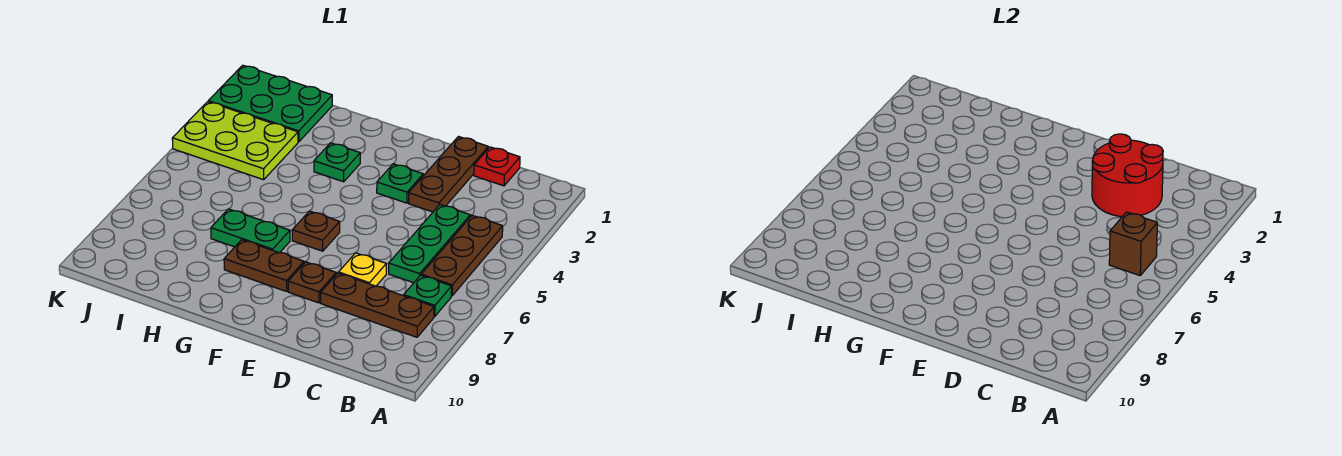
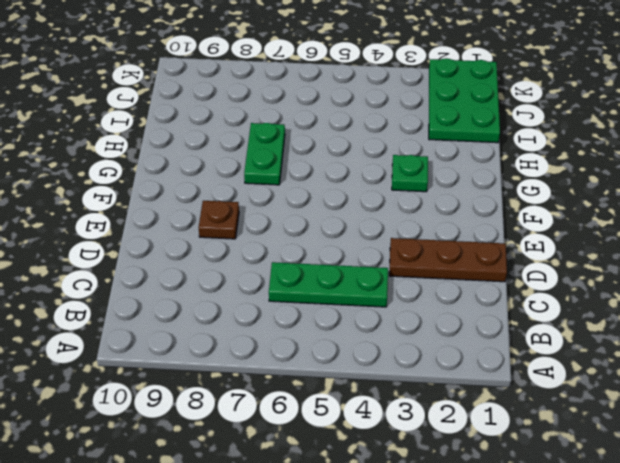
none -> brown plate B4:B6 level 1
none -> green plate B7 level 1
none -> brown plate B8:D8 level 1

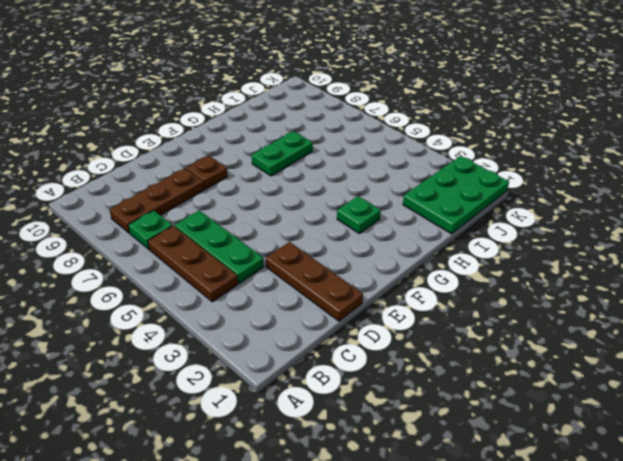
none -> red plate C1 level 1
none -> yellow plate D7 level 1
none -> green plate E3 level 1

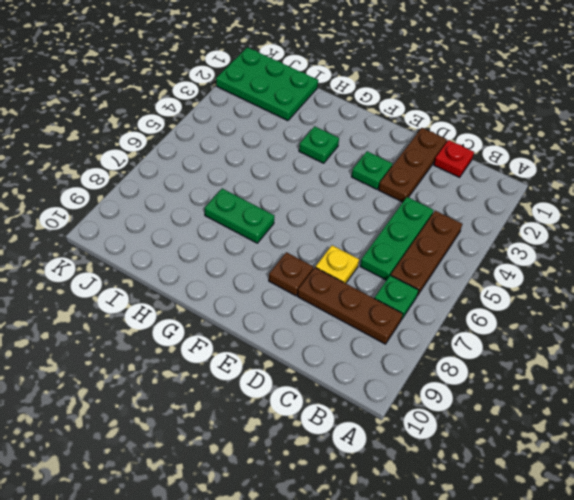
none -> brown plate F6 level 1
none -> brown plate F8:G8 level 1
none -> lime plate I3:K4 level 1

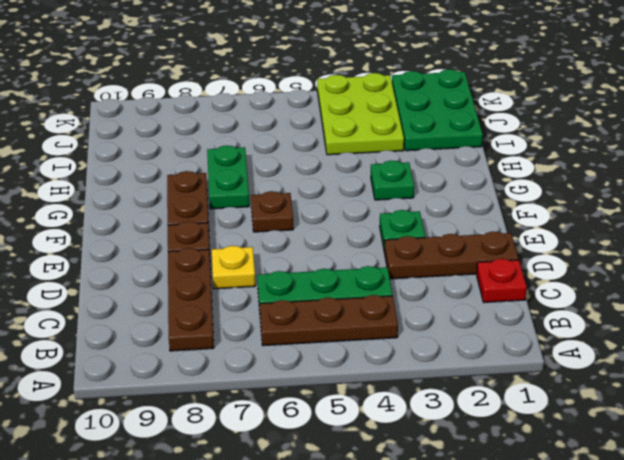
none -> green plate B7 level 1
none -> brown brick B5 level 2
none -> red round brick C2:D3 level 2

